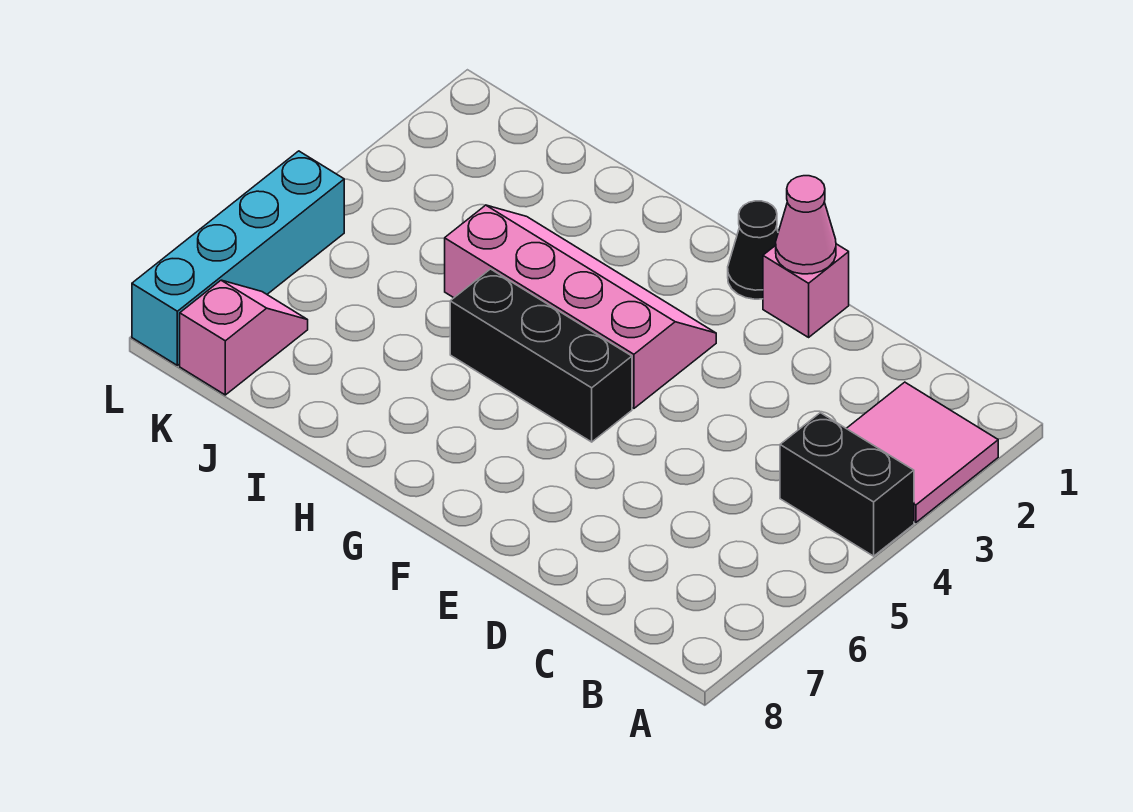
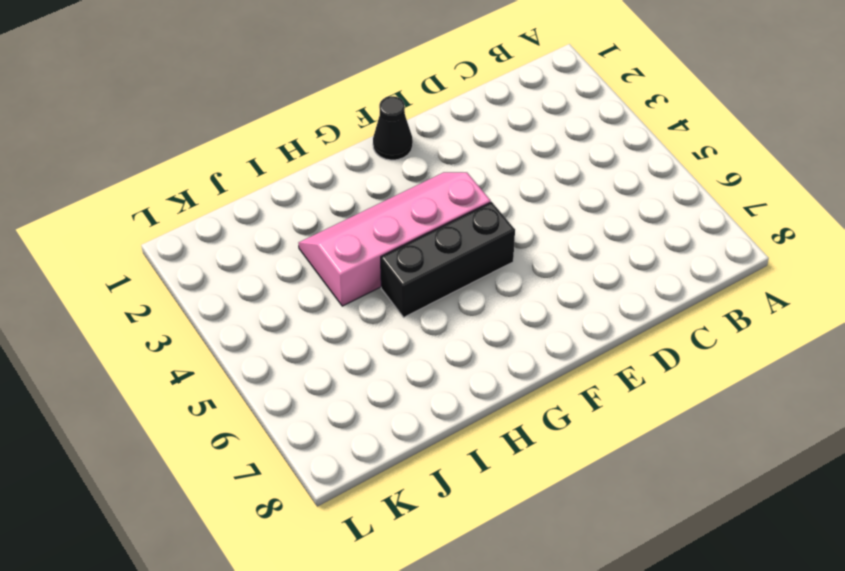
none -> pink tile A2:B3 level 1
none -> black brick A4:B4 level 1

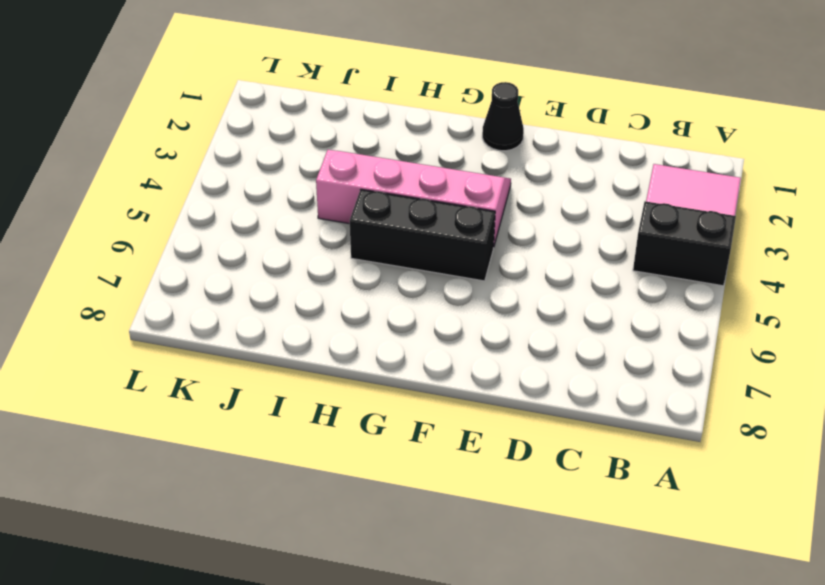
none -> pink brick E1 level 1
none -> pink slope K7:K8 level 1 top 8

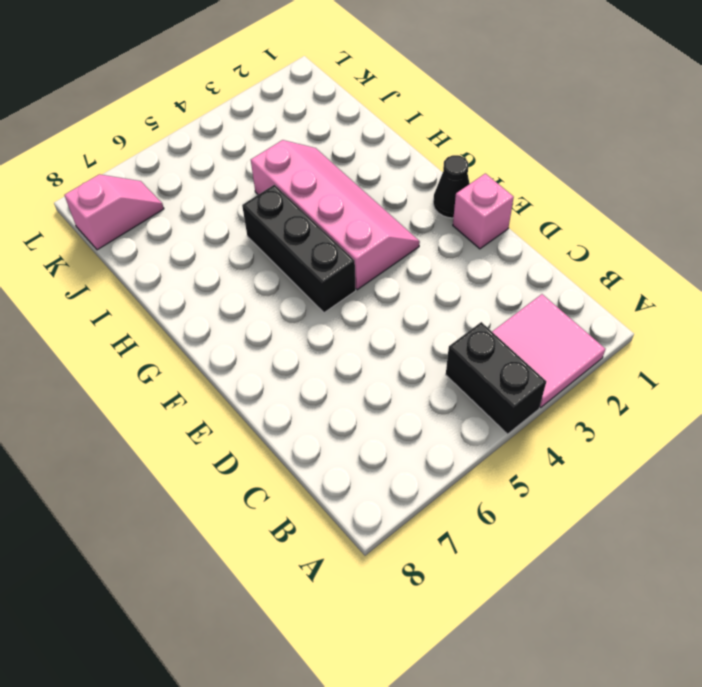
none -> cyan brick L5:L8 level 1
none -> pink cone E1 level 2

